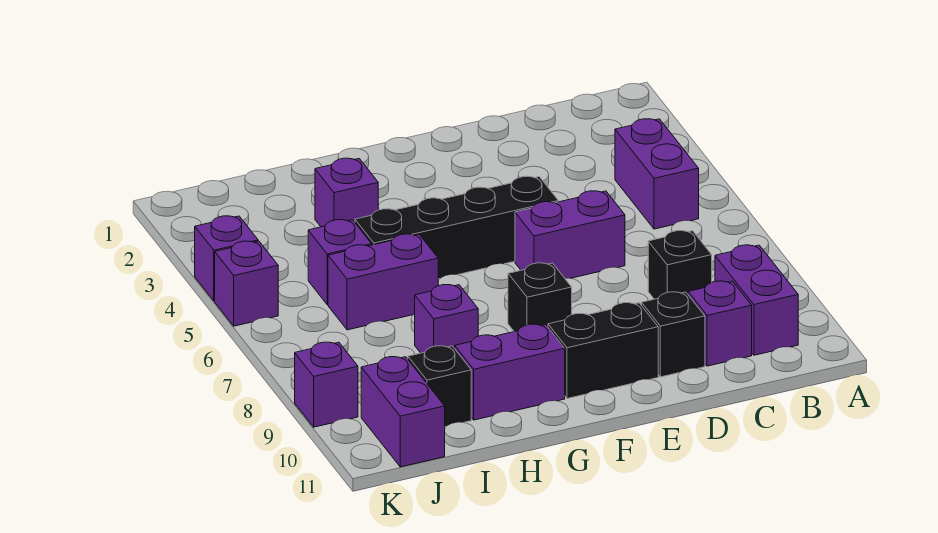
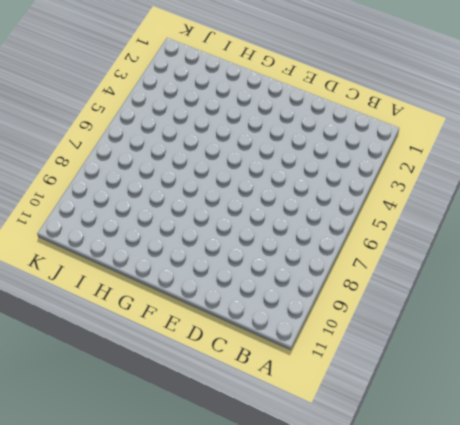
none -> purple brick B4:B5 level 1
none -> purple brick B9:B10 level 1
none -> black brick C8 level 1

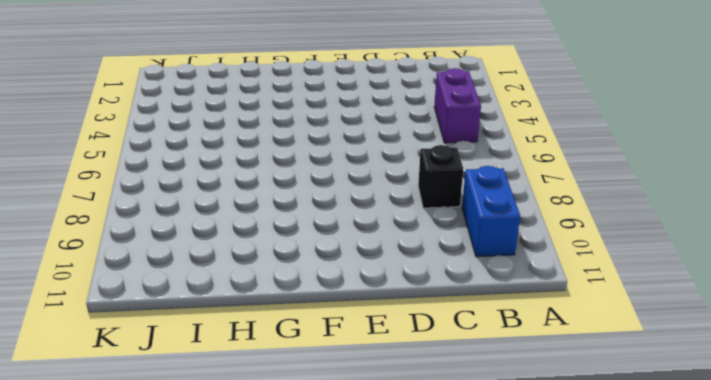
blue brick B9:B10 level 1 -> purple brick B9:B10 level 1
none -> purple brick C10 level 1
none -> purple brick D6:E6 level 1
none -> black brick D10 level 1

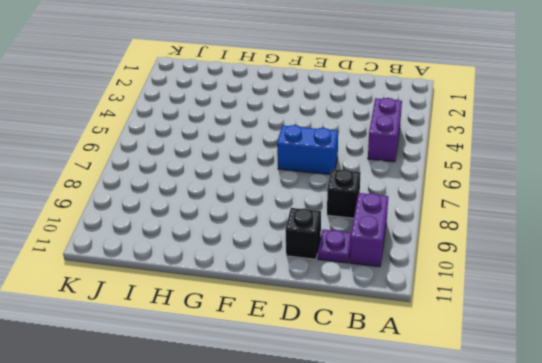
purple plate C10 level 1 -> purple brick C10 level 1
blue brick D6:E6 level 1 -> purple brick D6:E6 level 1
none -> black brick E5:H5 level 1
none -> black brick E10:F10 level 1
none -> black brick F8 level 1

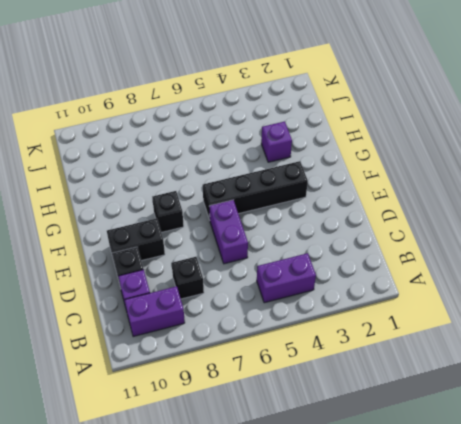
black brick E9:E10 level 1 -> black brick E10:F10 level 1
black brick F3:F6 level 1 -> black brick E5:H5 level 1
none -> purple brick G10:H10 level 1
none -> purple brick H6:I6 level 1
none -> purple brick H8 level 1

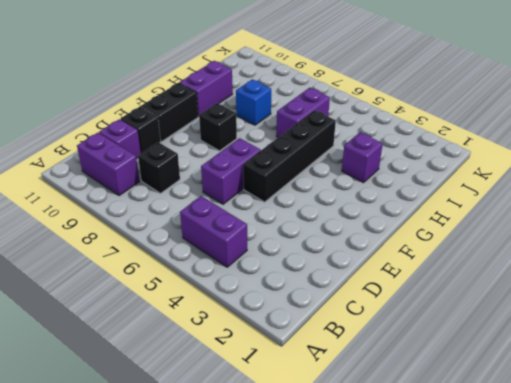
blue brick H8 level 1 -> purple brick H8 level 1
none -> purple brick I5 level 1
none -> black brick I10 level 1
none -> purple brick J10:J11 level 1

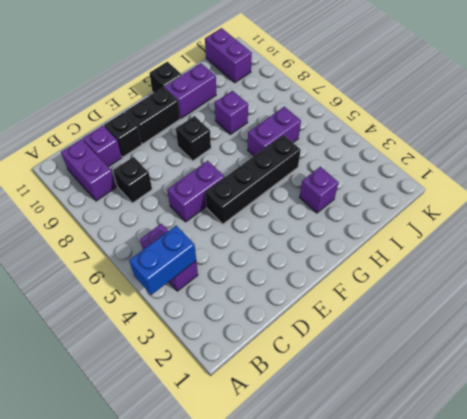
blue brick A4:B4 level 2 -> none
black brick G11 level 1 -> black brick I10 level 1
none -> purple brick I5 level 1
none -> purple brick K4 level 1
none -> purple brick K5 level 1

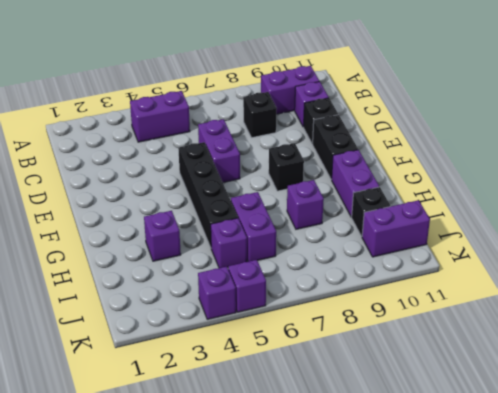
none -> purple brick K9 level 1

